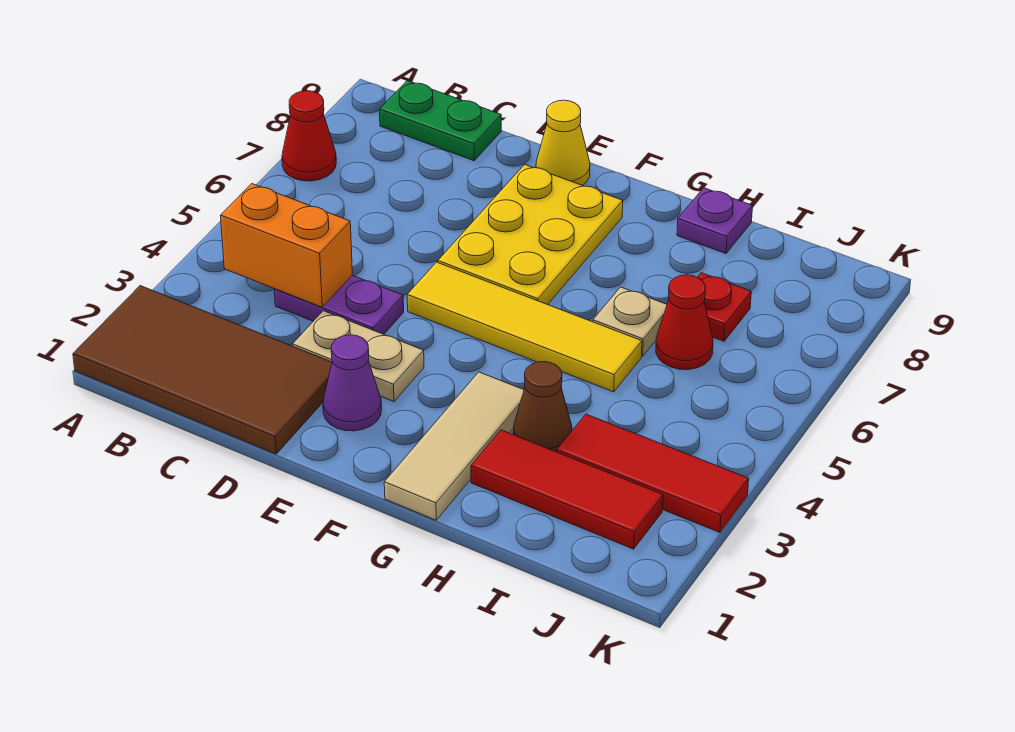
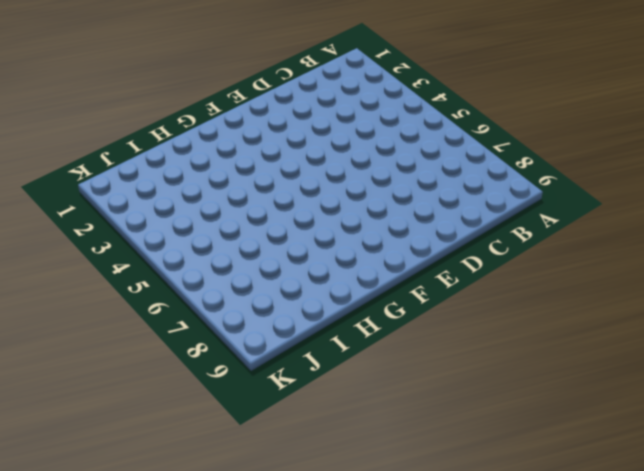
none -> brown tile A1:D2 level 1
none -> red cone A7 level 1
none -> green plate B9:C9 level 1

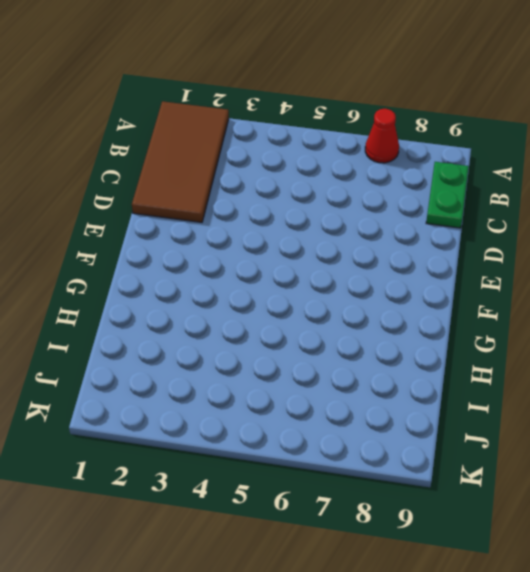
none -> purple plate C4:D4 level 1
none -> tan plate D3:E3 level 1
none -> purple cone E2 level 1

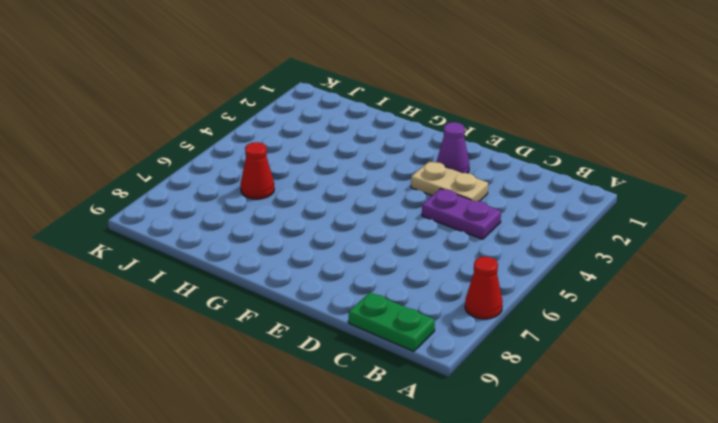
none -> brown tile A1:D2 level 1
none -> yellow tile E5:H5 level 1
none -> yellow plate E6:F8 level 1

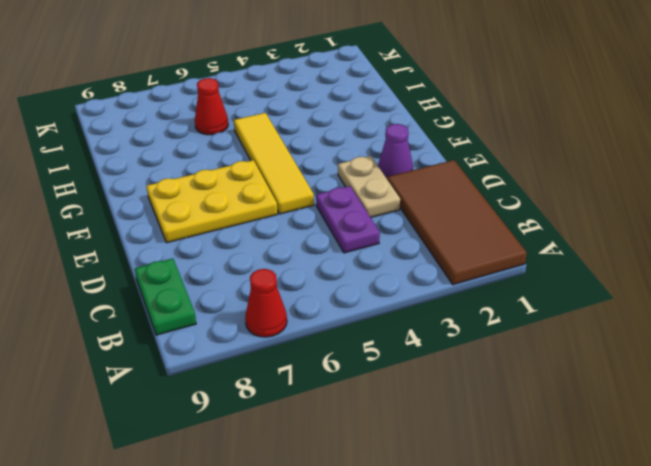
none -> yellow cone E9 level 1
none -> tan tile G1:G3 level 1
none -> red tile H2:J2 level 1

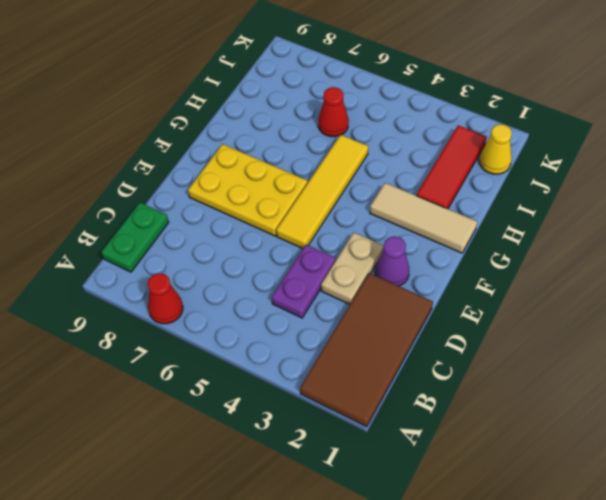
yellow cone J1 level 1 -> yellow cone E9 level 1
none -> brown cone H3 level 1
none -> tan plate H6 level 1
none -> purple plate H9 level 1

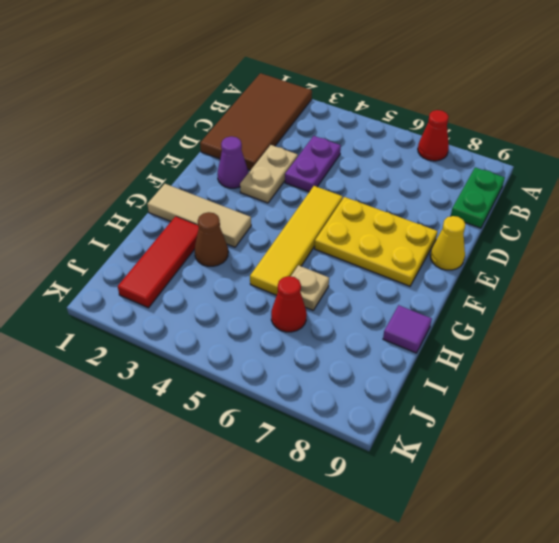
purple tile H9 level 1 -> purple plate H9 level 1
none -> red tile I3:K3 level 1
none -> red plate I7 level 1
none -> orange brick B4:C4 level 2

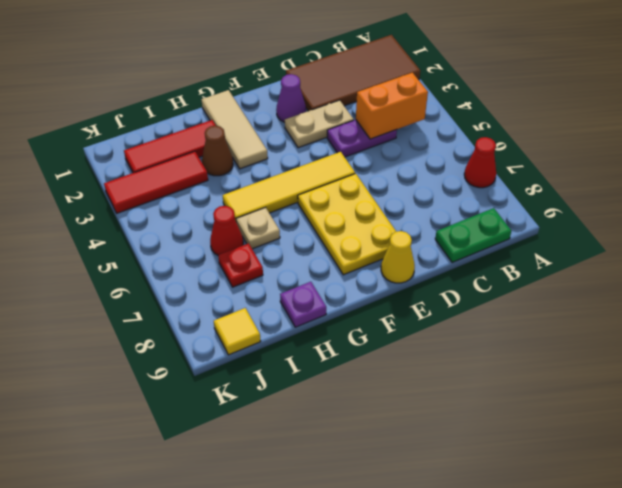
yellow tile J9 level 1 -> none

